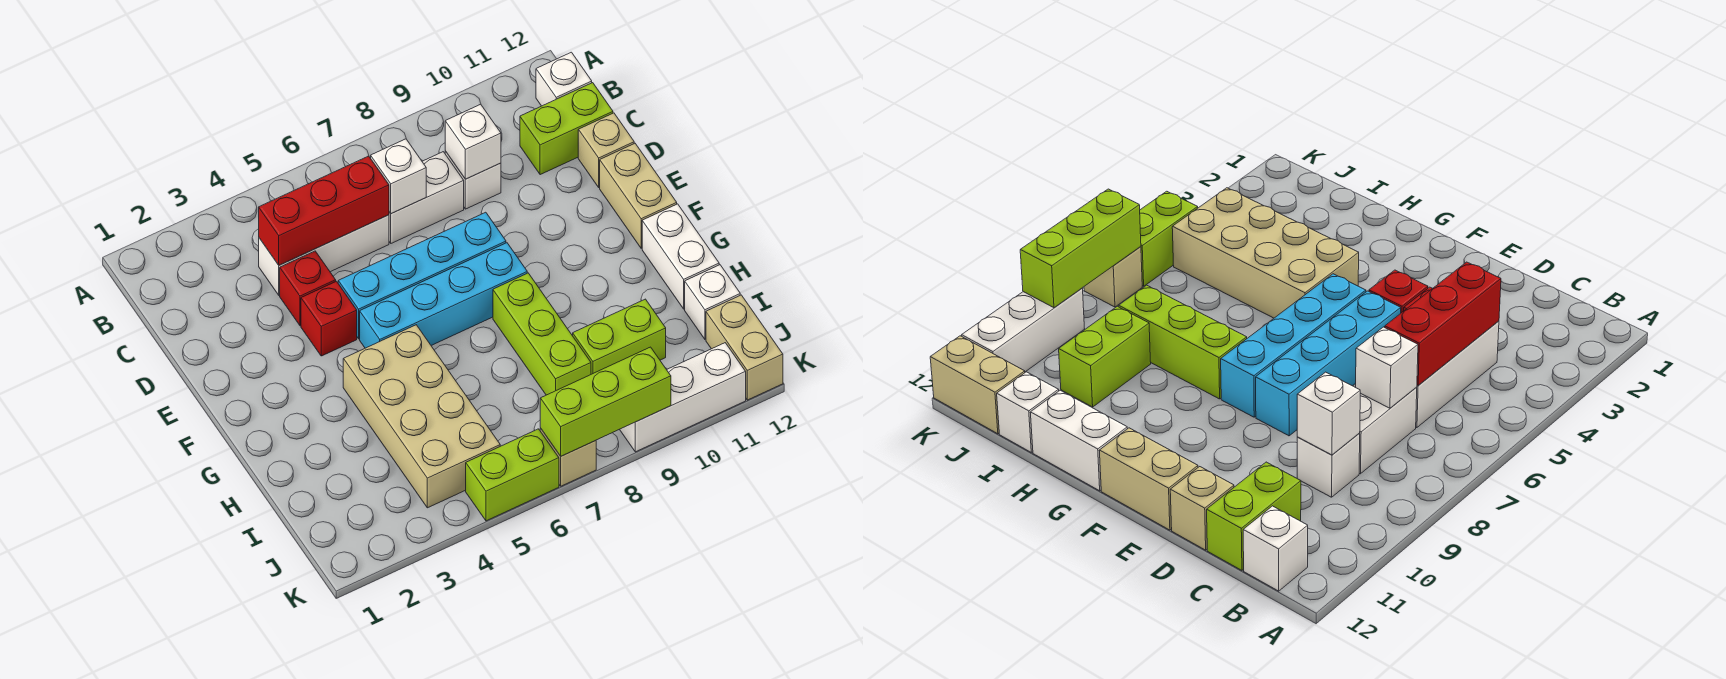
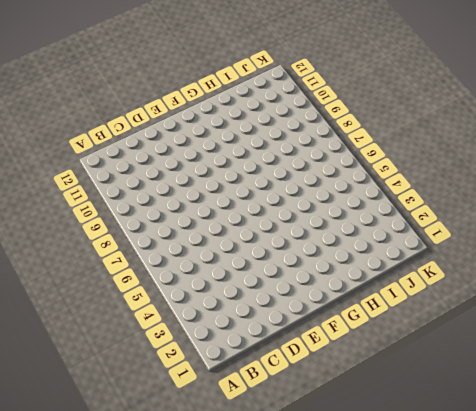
none -> white brick B12 level 1
none -> white brick C4:C6 level 1
none -> white brick C7:C8 level 1

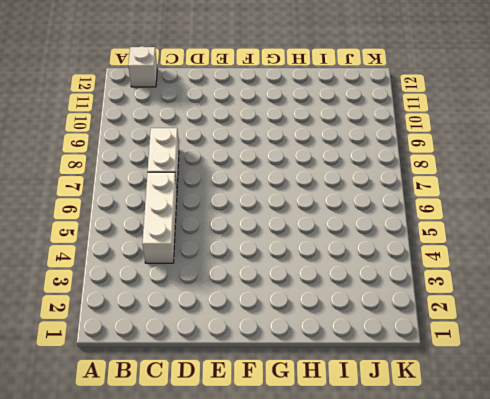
none -> white brick C9 level 1
none -> lime brick C11:C12 level 1
none -> red brick D4 level 1

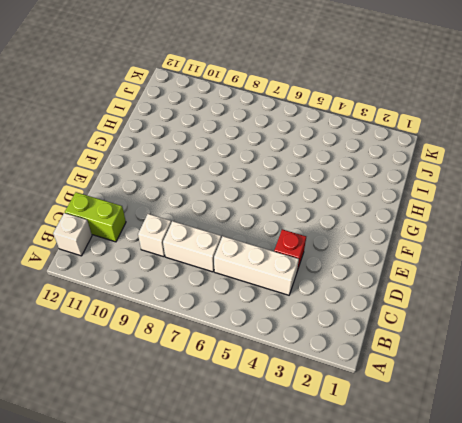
none -> tan brick D12 level 1
none -> red brick E4 level 1
none -> cyan brick E5:E8 level 1

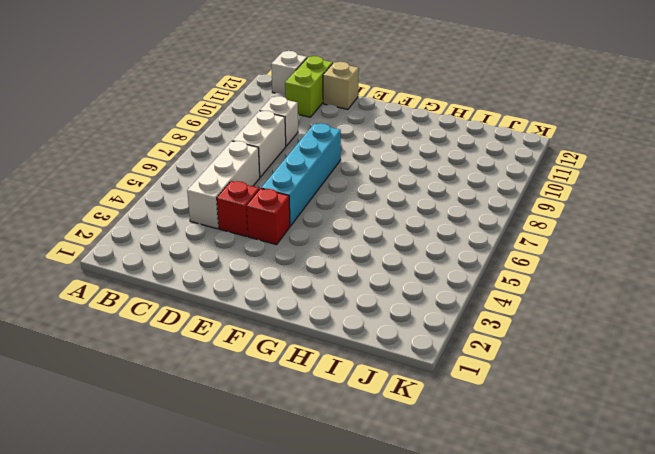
none -> tan brick E12:F12 level 1
none -> cyan brick F5:F8 level 1
none -> tan brick G4:J5 level 1

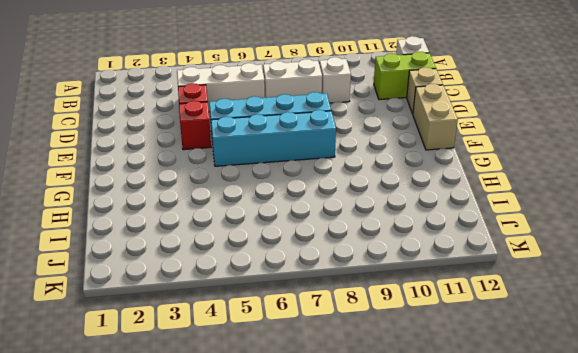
none -> tan brick G4:J5 level 1
none -> lime brick G8:I8 level 1
none -> white brick G12:H12 level 1

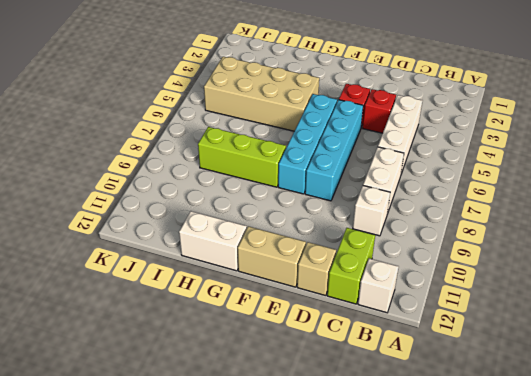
none -> lime brick I9:I10 level 1
none -> white brick I12 level 1
none -> tan brick J12:K12 level 1

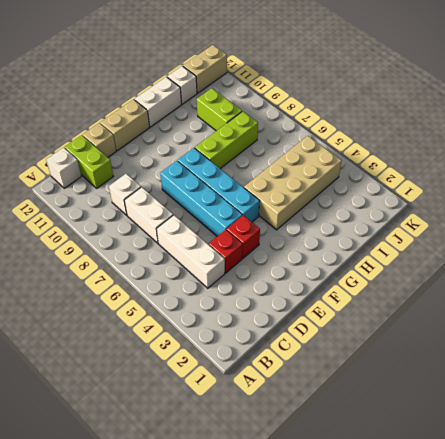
none -> lime brick K5:K6 level 1
none -> tan brick K7 level 1
none -> white brick K9:K11 level 1

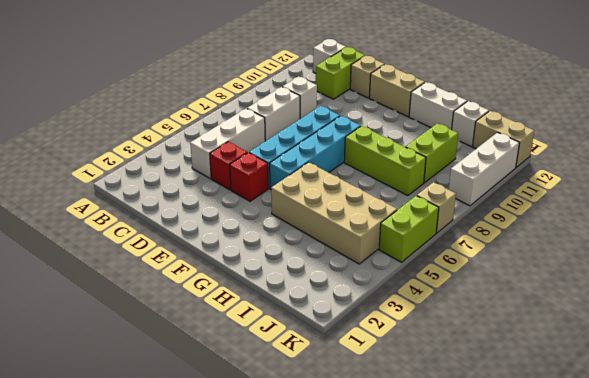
none -> red brick C4:C6 level 2
none -> white brick C7 level 2
none -> white brick C9 level 2

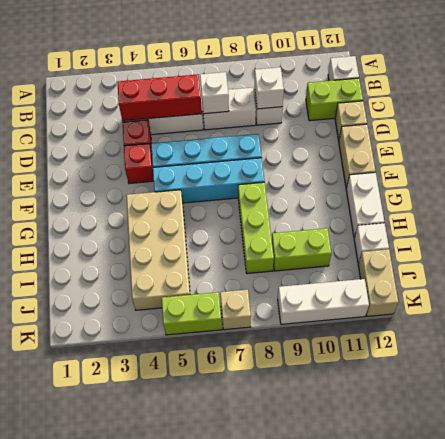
none -> lime brick K7:K9 level 2

